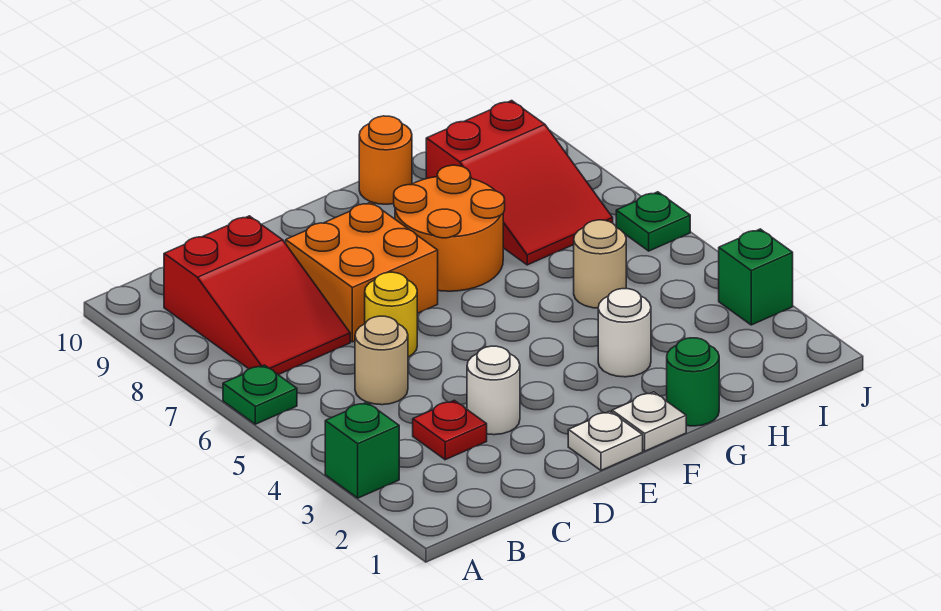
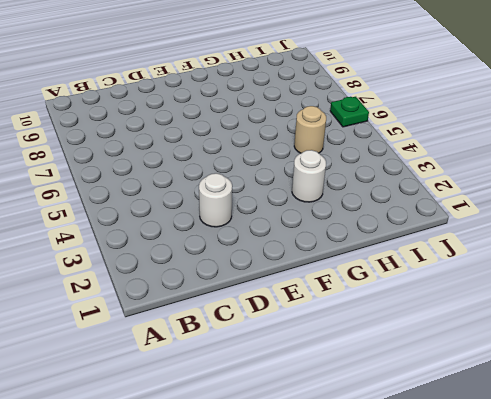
none -> green brick A3 level 1
none -> green plate A6 level 1
none -> red slope B7:C9 level 1 top 9

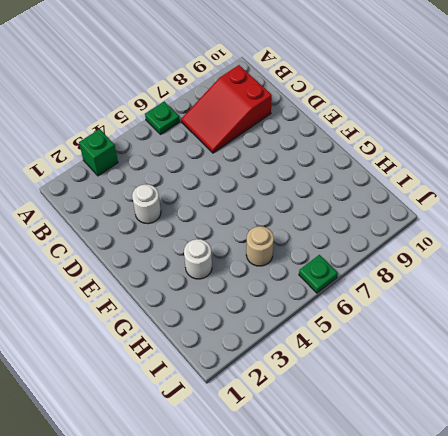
none -> red plate C3 level 1
none -> tan round brick C5 level 1
none -> yellow round brick D6 level 1

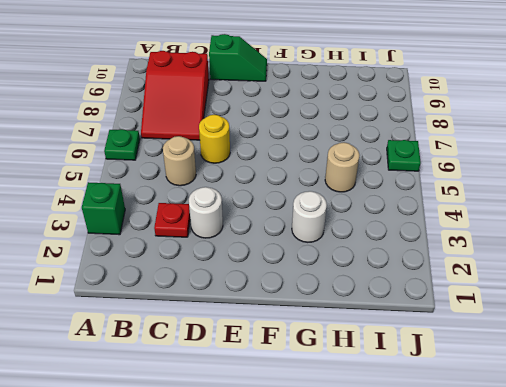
green slope D10:E10 level 1 top D -> none
none -> orange brick D7:E8 level 1
none -> white plate E1 level 1
none -> white plate F1 level 1

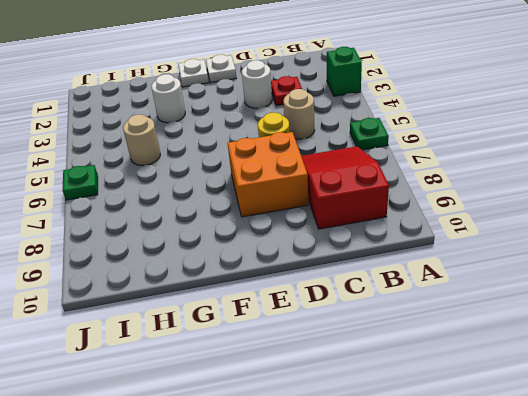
none -> orange round brick F7:G8 level 1
none -> green round brick G1 level 1
none -> orange round brick G10 level 1

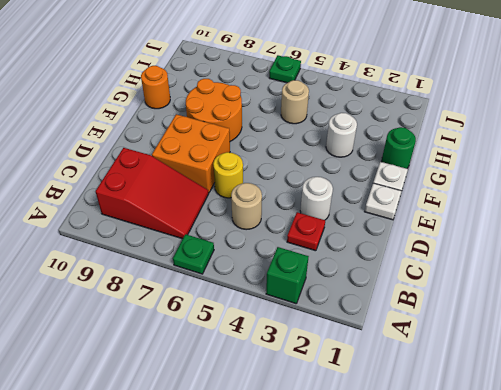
none -> red slope H7:I9 level 1 top 9
none -> green brick J3 level 1

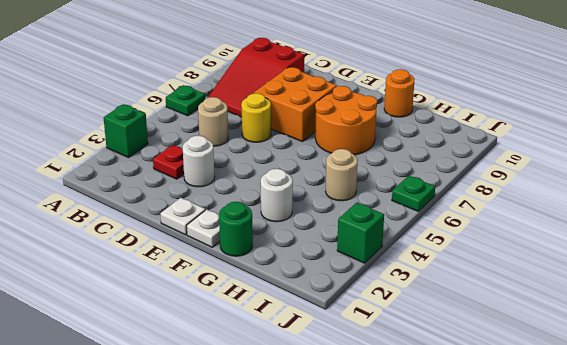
none -> red slope H7:I9 level 1 top 9

